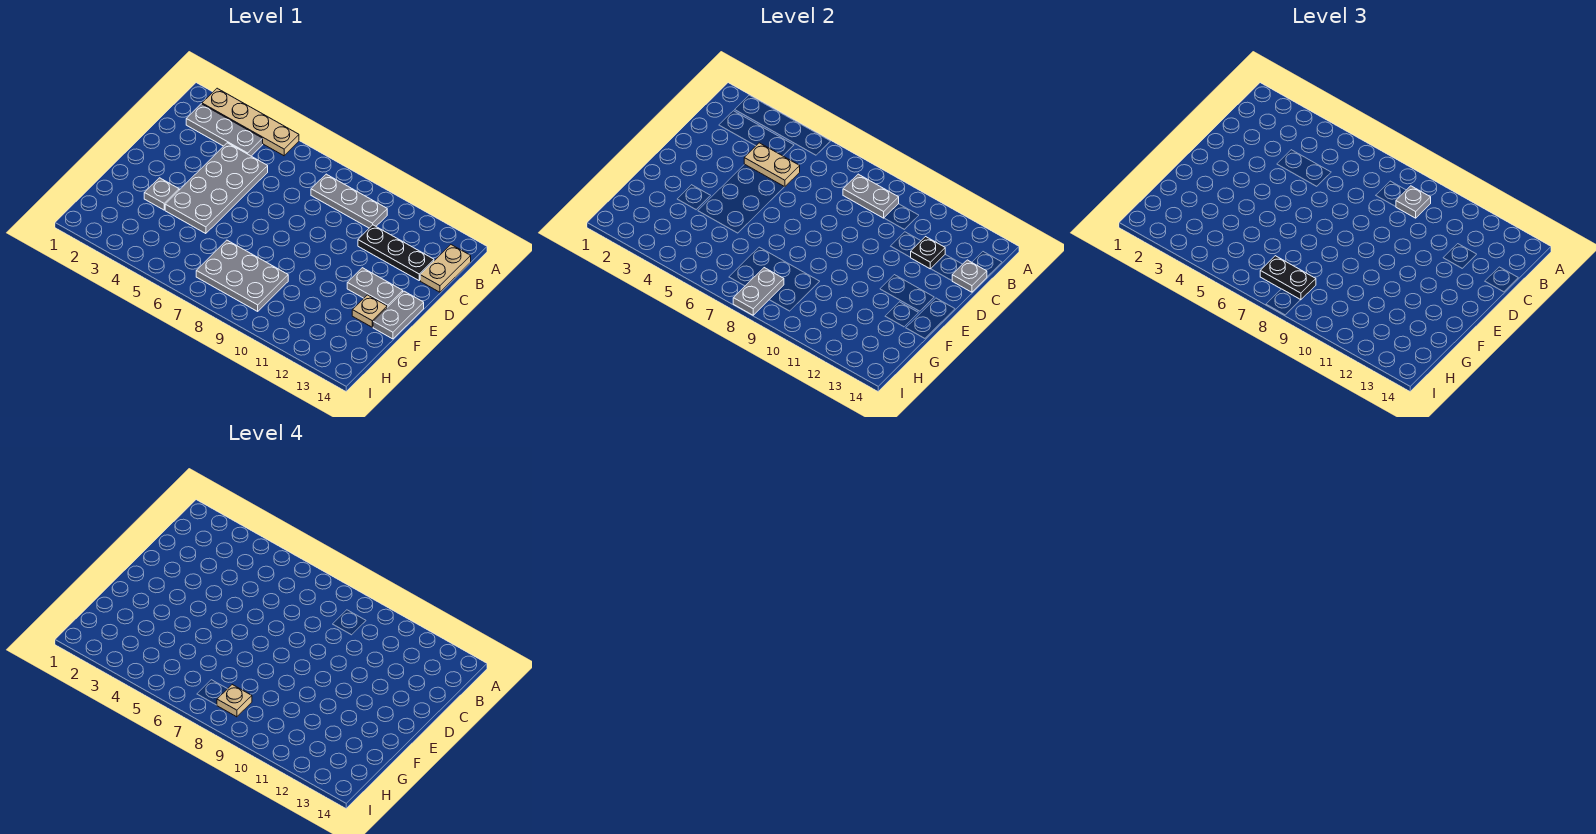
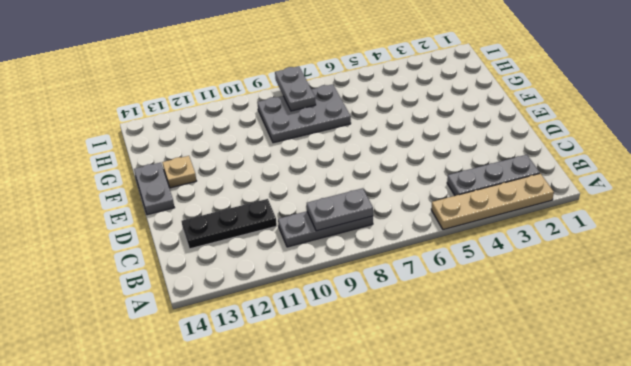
none -> tan plate B14:C14 level 1
none -> grey plate C4:F5 level 1
none -> grey plate E12:E13 level 1

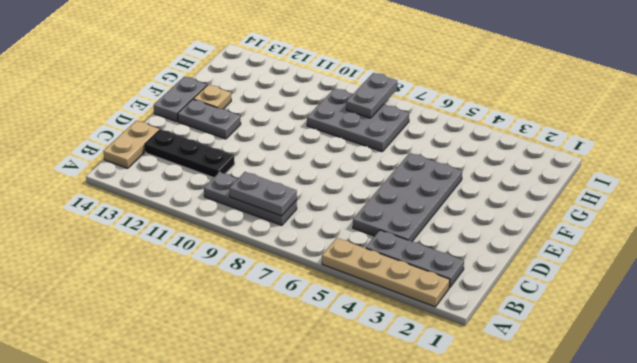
none -> grey plate F3 level 1
none -> tan plate C4:C5 level 2
none -> black plate C12 level 2

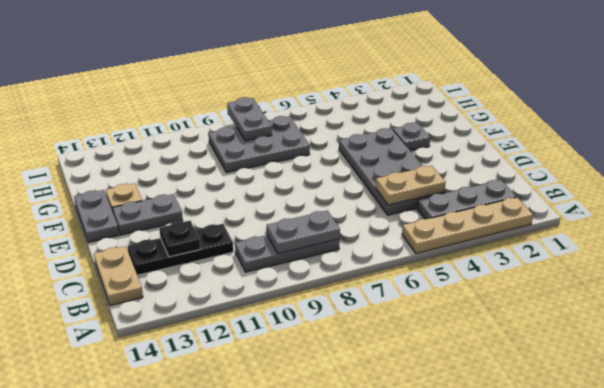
none -> grey plate C14 level 2
none -> grey plate B9 level 3
none -> black plate H7:H8 level 3

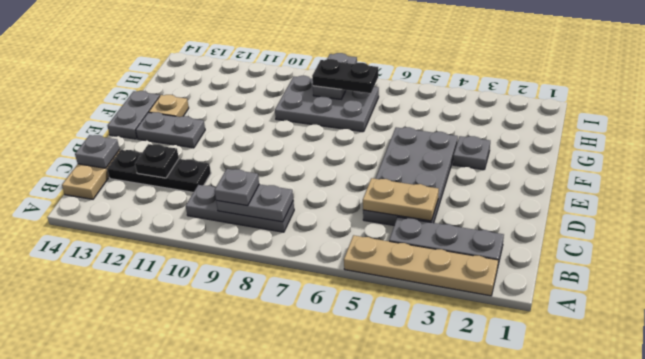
none -> tan plate H8 level 4

